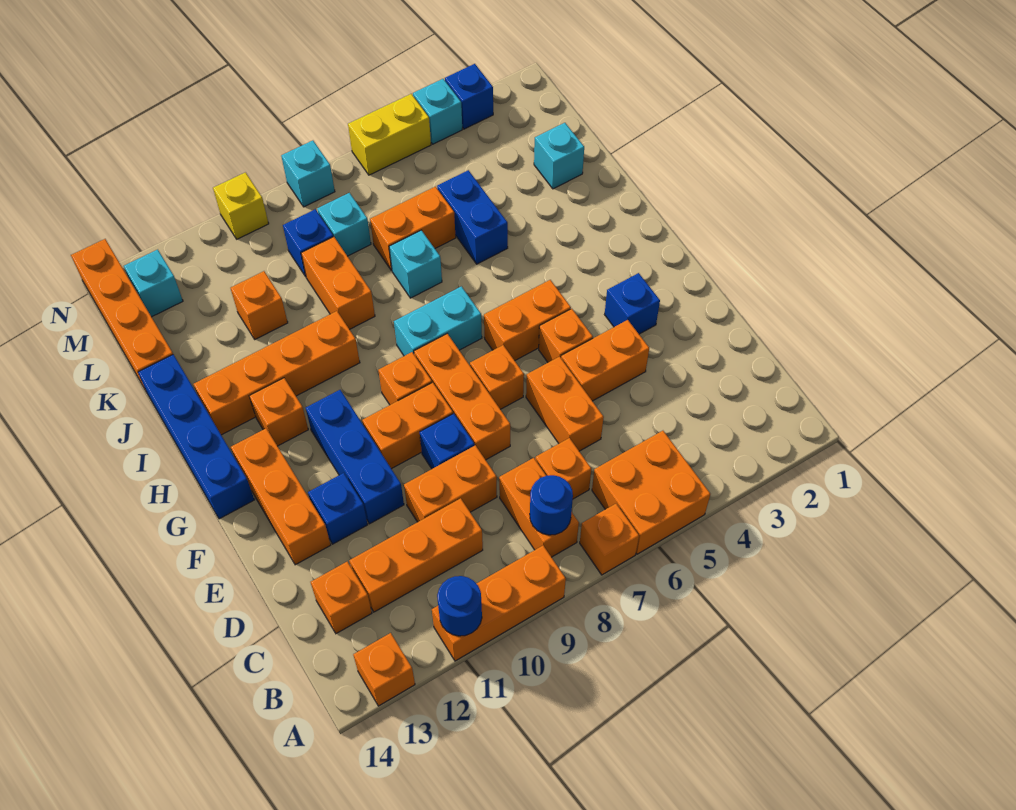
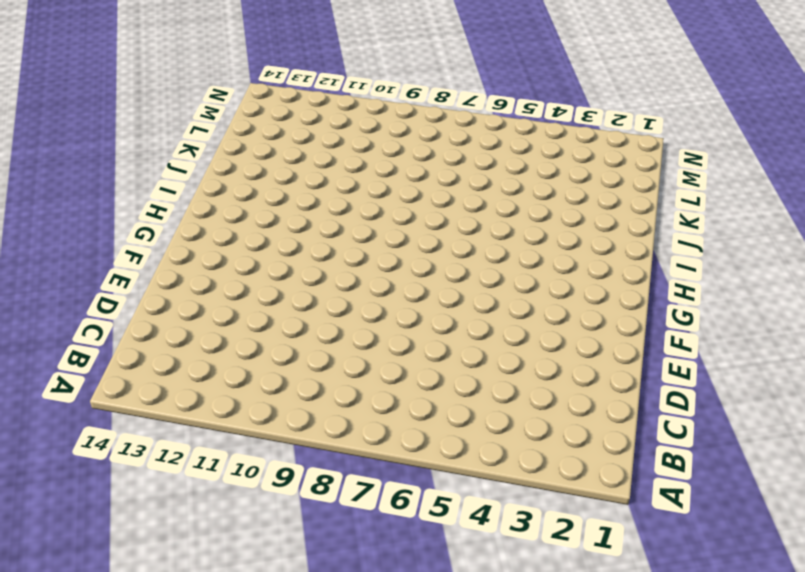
none -> orange brick A5:B6 level 1
none -> orange brick A7 level 1
none -> orange brick A9:A11 level 1
none -> orange brick A13 level 1

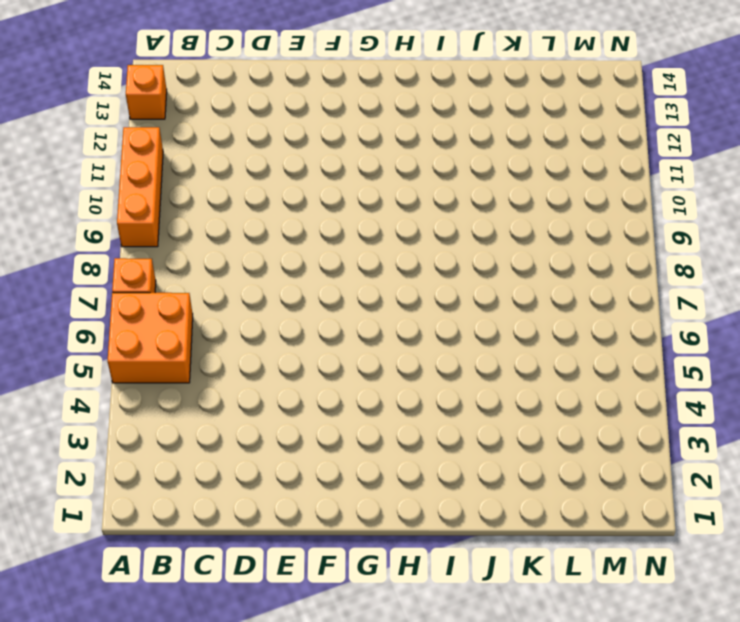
none -> orange brick B8:C8 level 1
none -> orange brick C7 level 1
none -> orange brick C10:C12 level 1
none -> orange brick C13 level 1

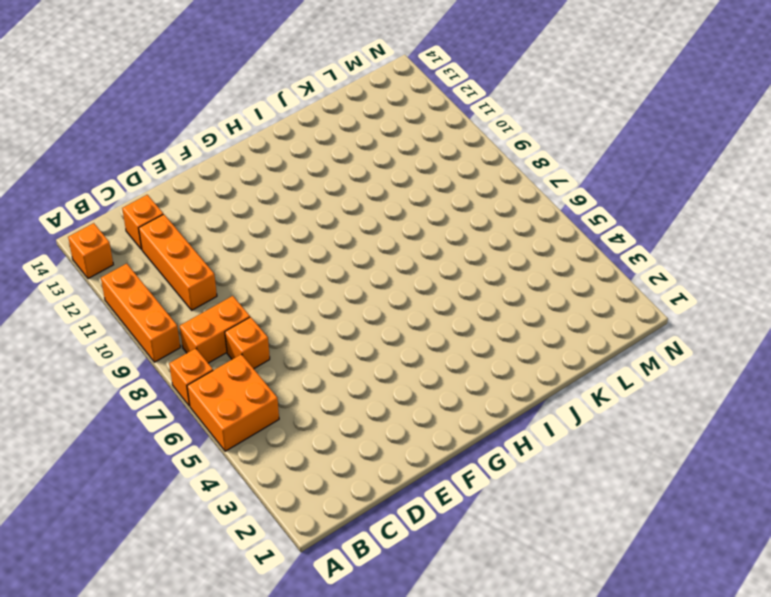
none -> orange brick D6:E6 level 1
none -> orange brick D9:D10 level 1
none -> orange brick E4:E5 level 1
none -> orange brick E8:G8 level 1

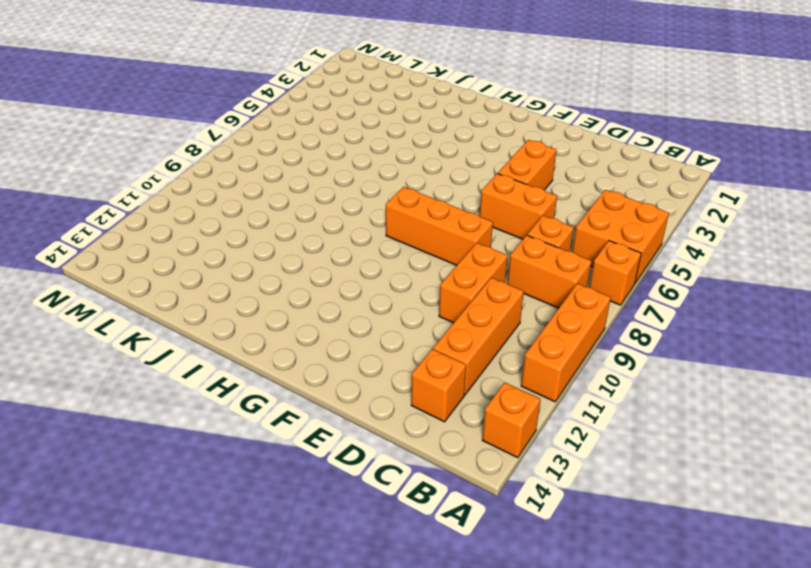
none -> blue brick E9 level 1
none -> blue brick E11:G11 level 1
none -> blue brick E12 level 1
none -> orange brick E13:G13 level 1

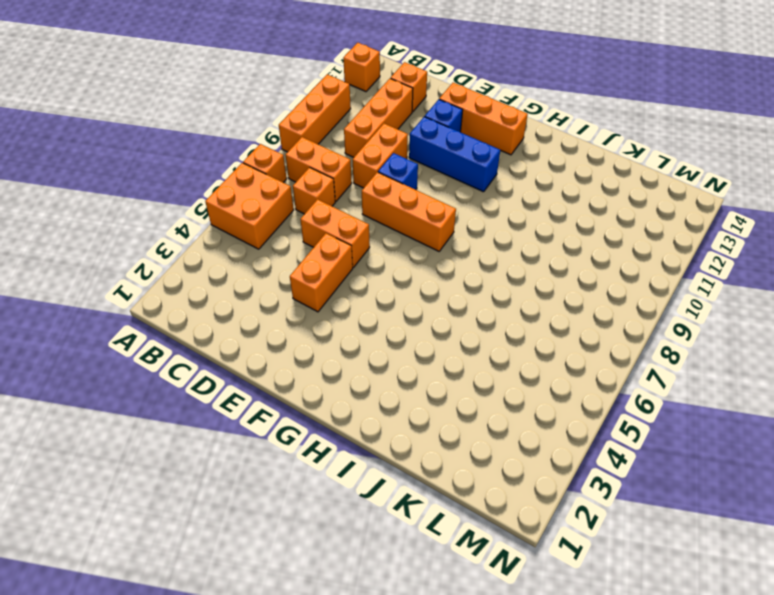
none -> blue brick F3 level 1
none -> orange brick F5 level 1
none -> orange brick F7 level 1
none -> orange brick F9:F10 level 1

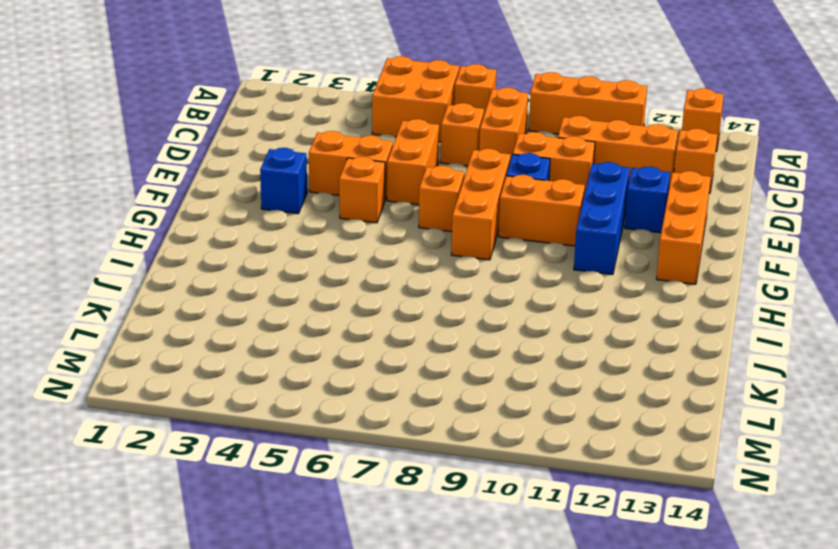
none -> orange brick G5:G6 level 1
none -> orange brick G9 level 1
none -> blue brick G14:J14 level 1
none -> cyan brick H7:H8 level 1

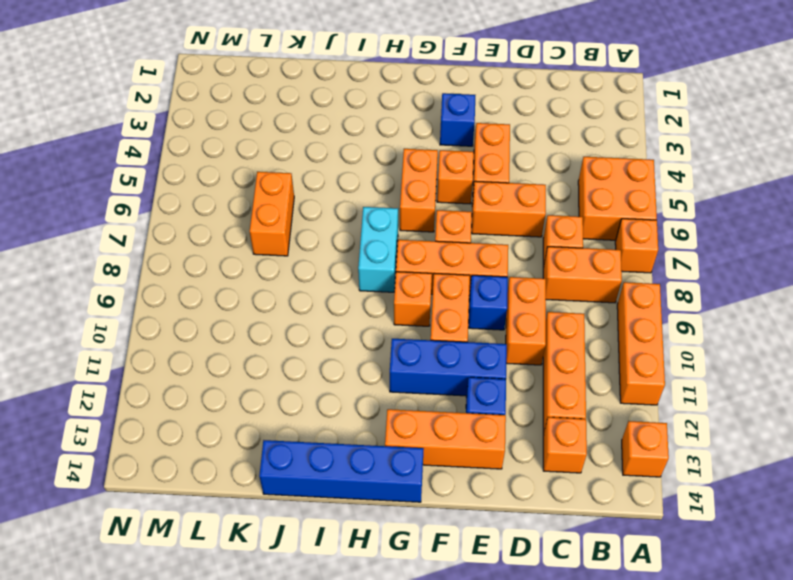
none -> orange brick H12 level 1
none -> orange brick I10:I13 level 1
none -> blue brick J5:K5 level 1
none -> cyan brick J7 level 1

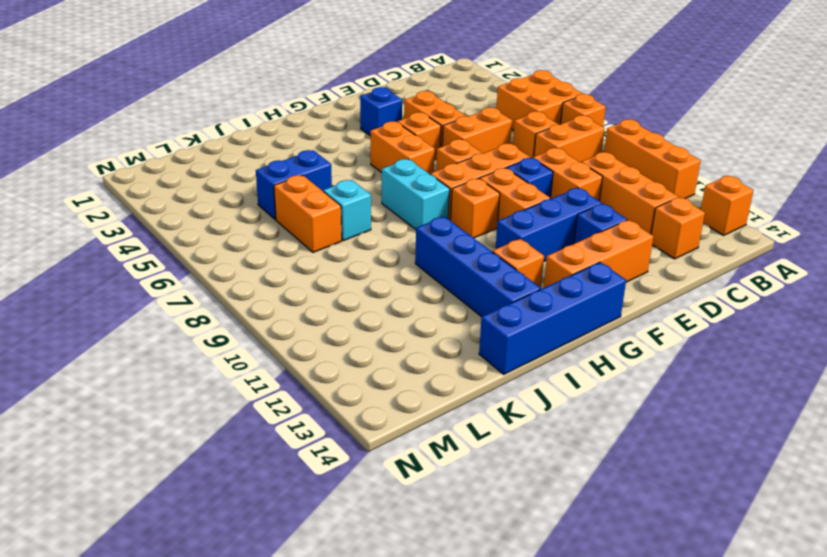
blue brick I10:I13 level 1 -> orange brick I10:I13 level 1
none -> orange brick J9:K9 level 1
none -> cyan brick K2 level 1
none -> orange brick K11 level 1
none -> orange brick K14:N14 level 1

